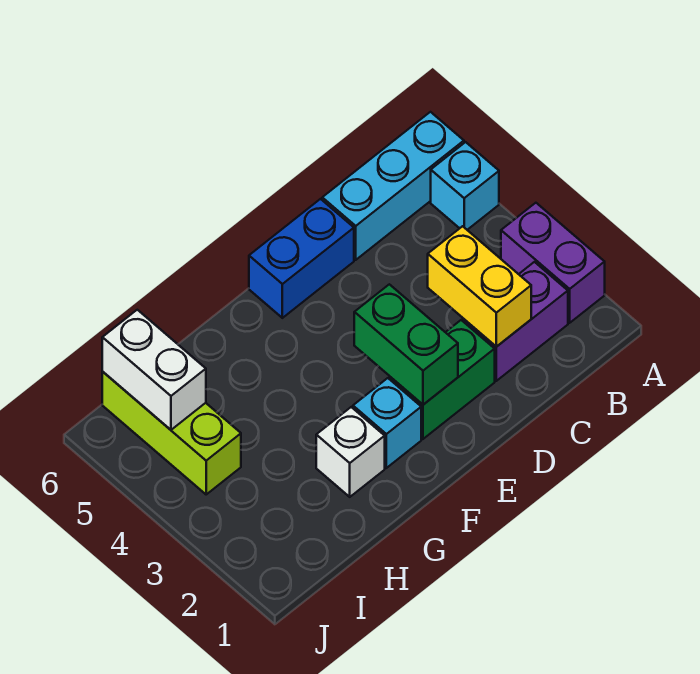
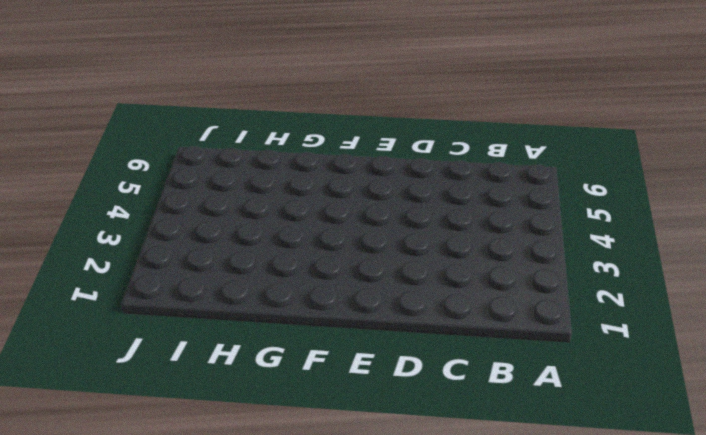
none -> purple brick A2:A3 level 1
none -> cyan brick A5 level 1
none -> cyan brick A6:C6 level 1

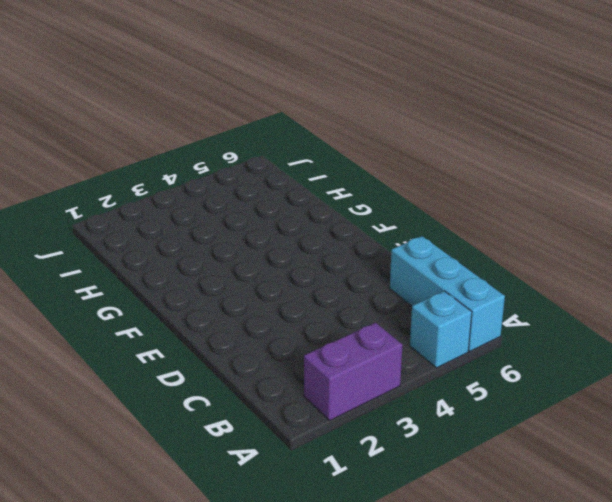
none -> purple brick B2:C2 level 1
none -> green brick D2:E2 level 1
none -> blue brick D6:E6 level 1

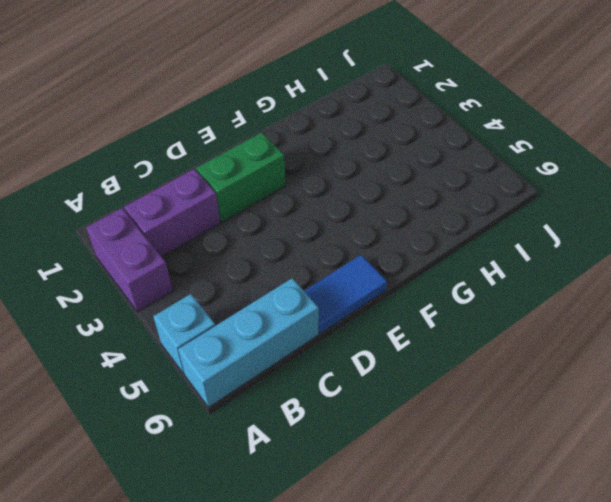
blue tile D6:E6 level 1 -> blue brick D6:E6 level 1
none -> cyan brick F2 level 1
none -> white brick G2 level 1
none -> lime brick I4:I6 level 1

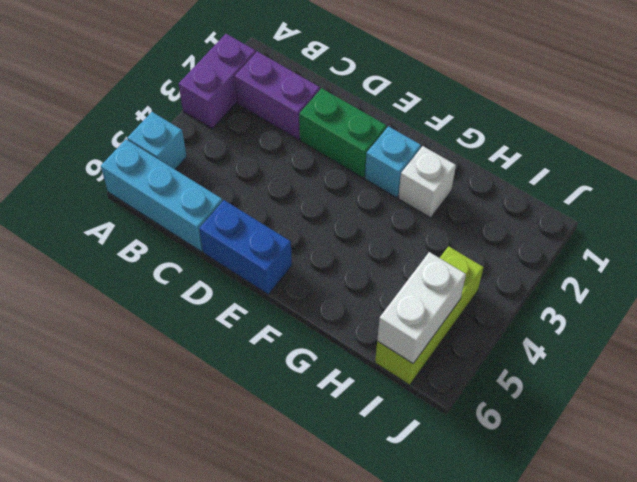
none -> yellow brick C2:C3 level 2
none -> green brick E2:E3 level 2

